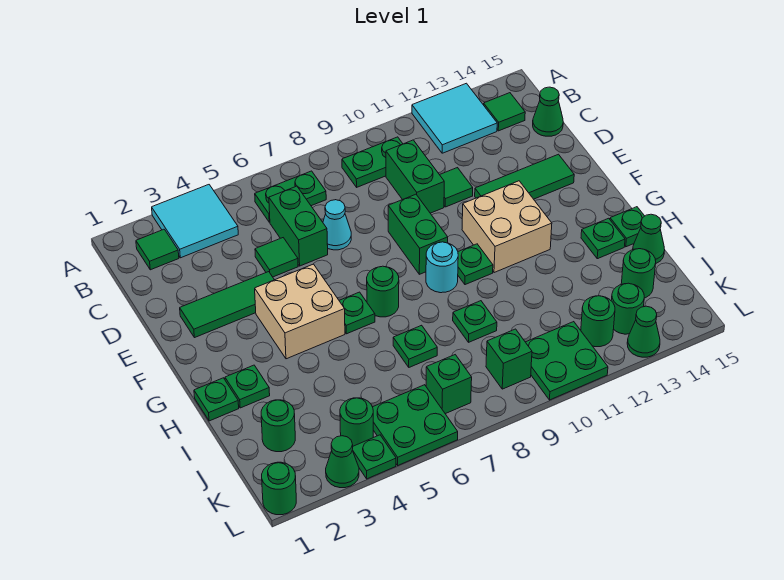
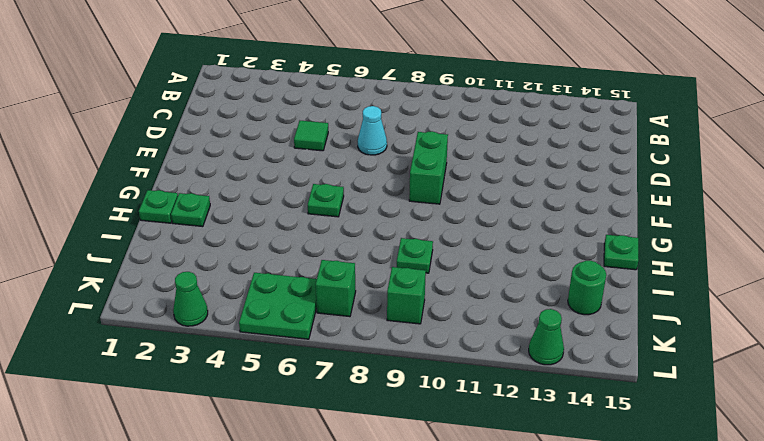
none -> cyan tile A3:B4 level 1
none -> cyan tile A12:B13 level 1
none -> green tile B2 level 1
none -> green plate B6:B7 level 1

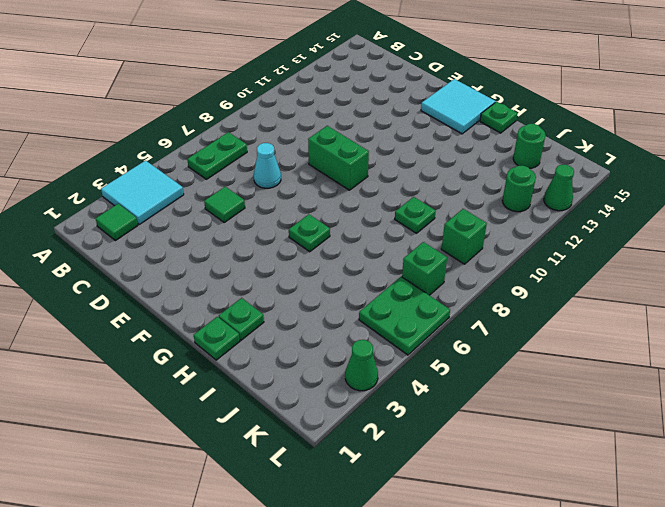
cyan tile F14:G15 level 1 -> cyan tile A12:B13 level 1
none -> green plate B9:B10 level 1
none -> green tile B14 level 1
none -> green brick C6:D6 level 1
none -> green brick C10:D10 level 1

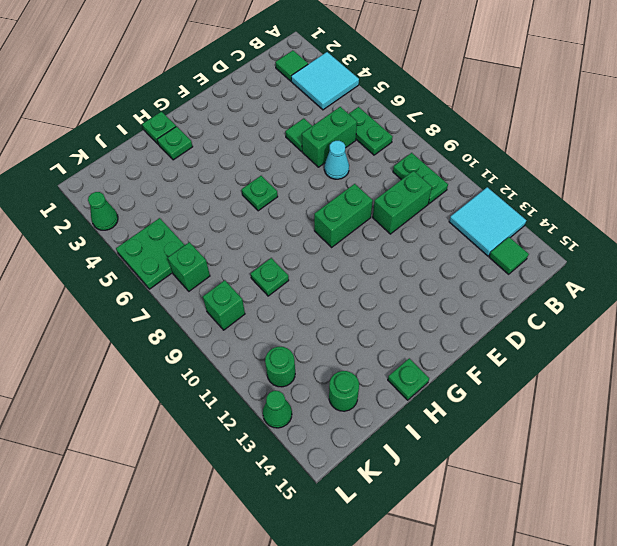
none -> green cone C15 level 1
none -> green tile D11 level 1
none -> green tile E2:E4 level 1
none -> green tile E12:E14 level 1

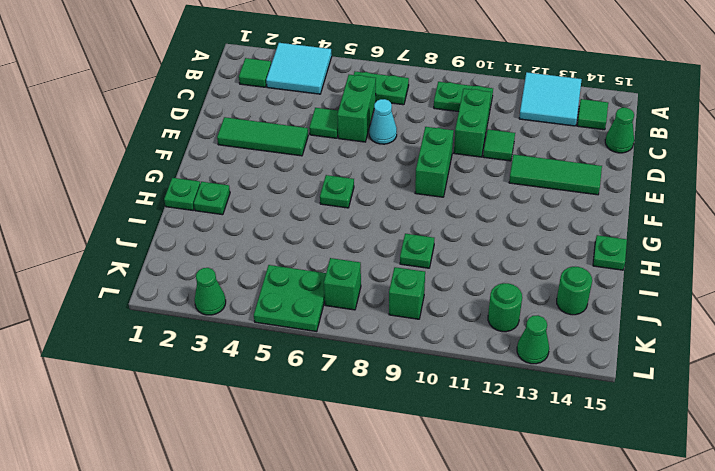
none -> tan brick F4:G5 level 1
none -> tan brick F11:G12 level 1
none -> green round brick G7 level 1
none -> cyan round brick G9 level 1

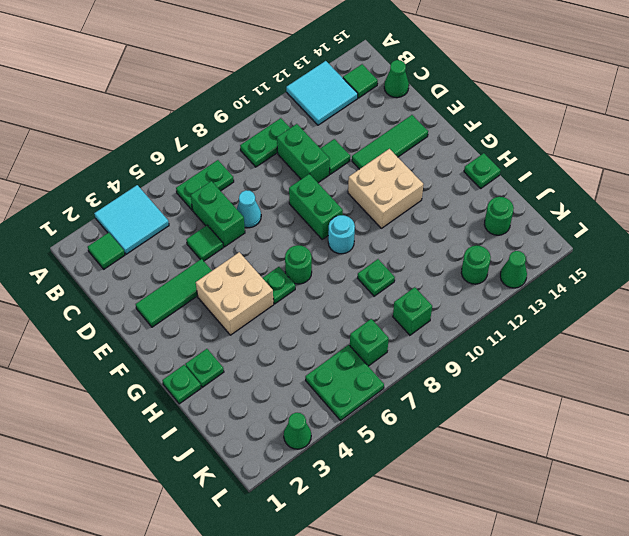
none -> green plate G10 level 1
none -> green plate H14 level 1
none -> green plate I7 level 1
none -> green cone I15 level 1

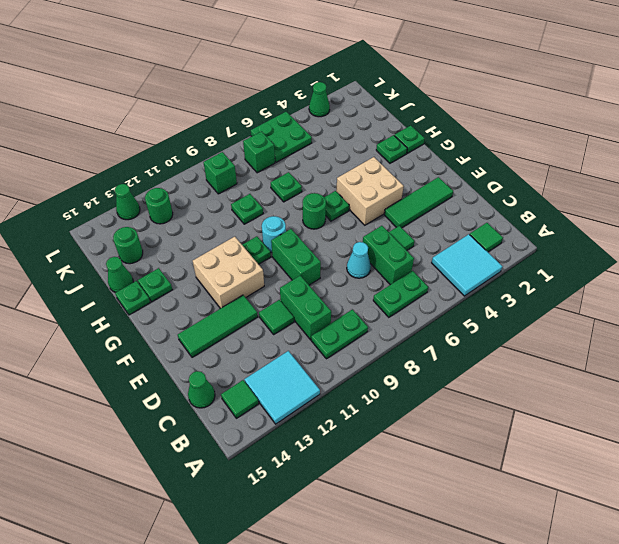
none -> green round brick J2 level 1
none -> green round brick K4 level 1
none -> green plate K10:L11 level 1
none -> green round brick K13 level 1

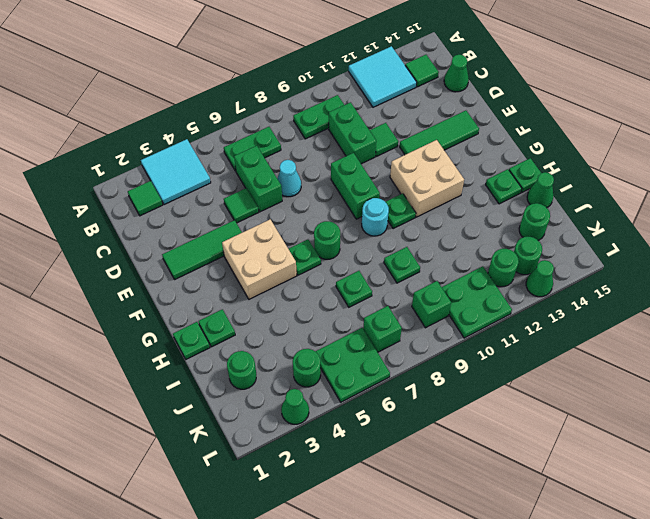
none -> green round brick L1 level 1
none -> green plate L4 level 1

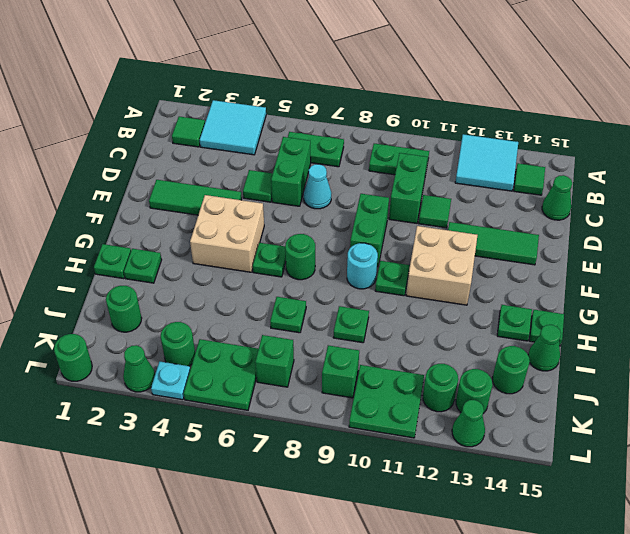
cyan plate L4 level 1 -> green plate L4 level 1

